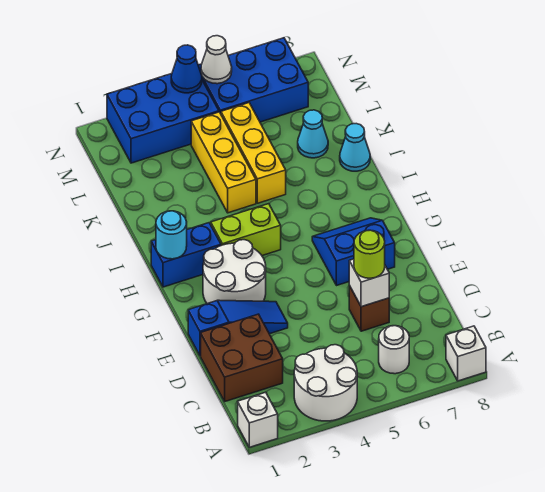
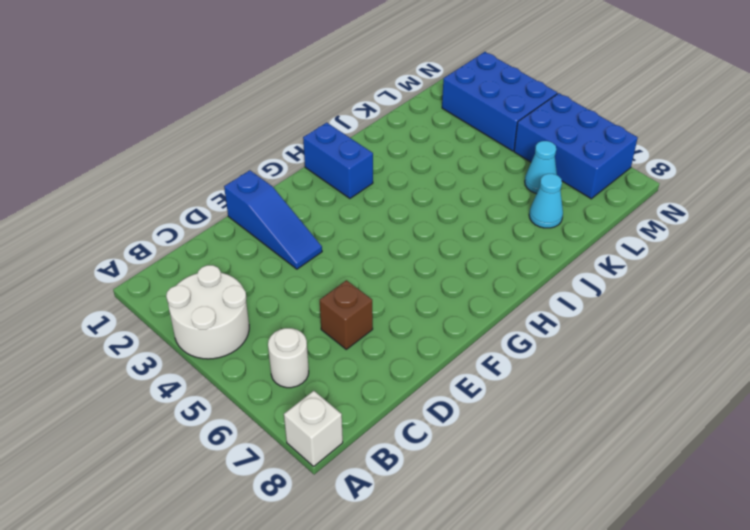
cyan cone L6 level 1 -> cyan cone J8 level 1
none -> white brick A1 level 1
none -> brown brick C1:D2 level 1
none -> white round brick F2:G3 level 1

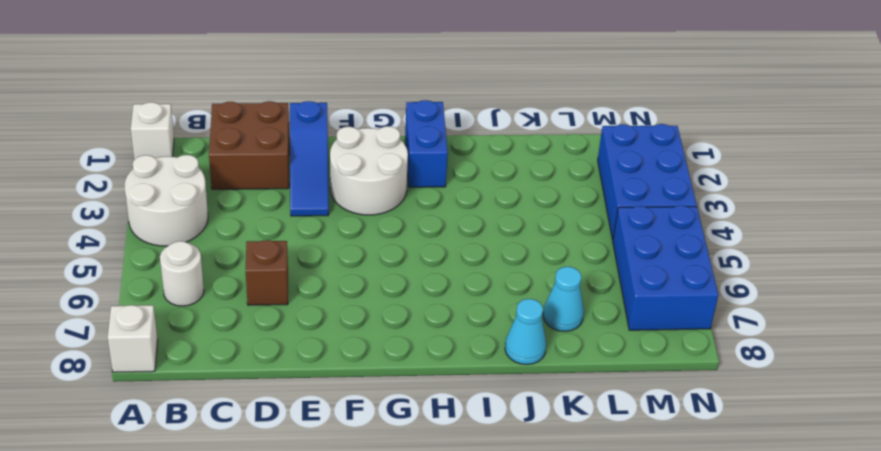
none -> blue slope F6:G7 level 1 top F
none -> lime brick H3:H4 level 1
none -> yellow brick J4:L4 level 1

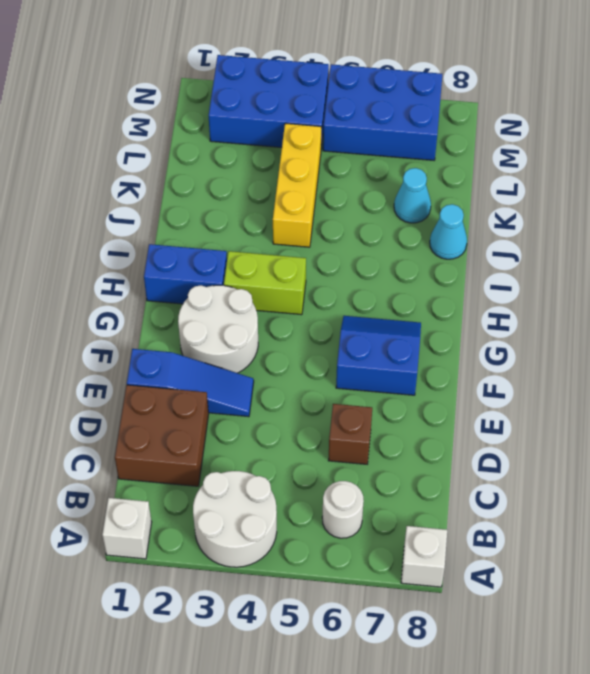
none -> yellow brick J5:L5 level 1
none -> white brick D6 level 2
none -> cyan round brick H1 level 2

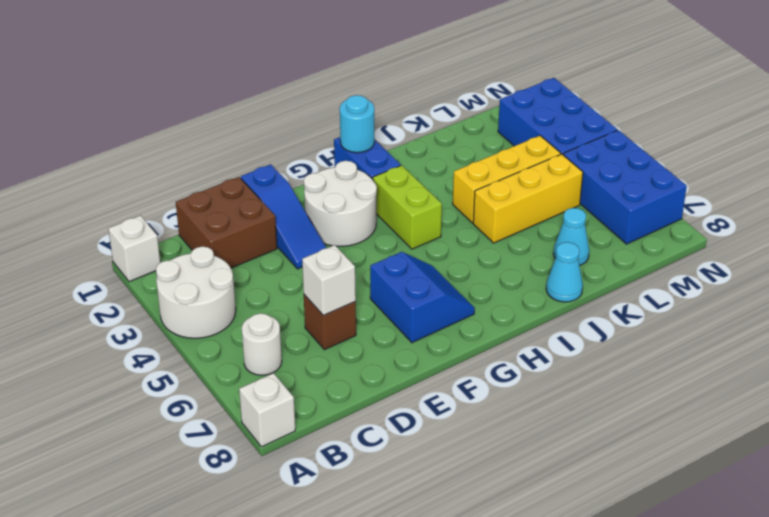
none -> blue cone N4 level 2
none -> white cone N5 level 2
none -> lime round brick D6 level 3

